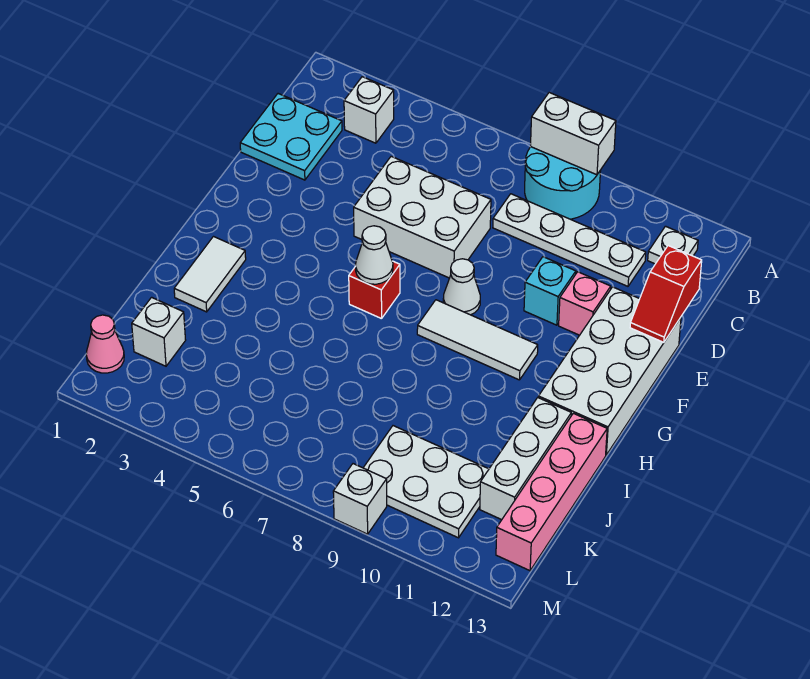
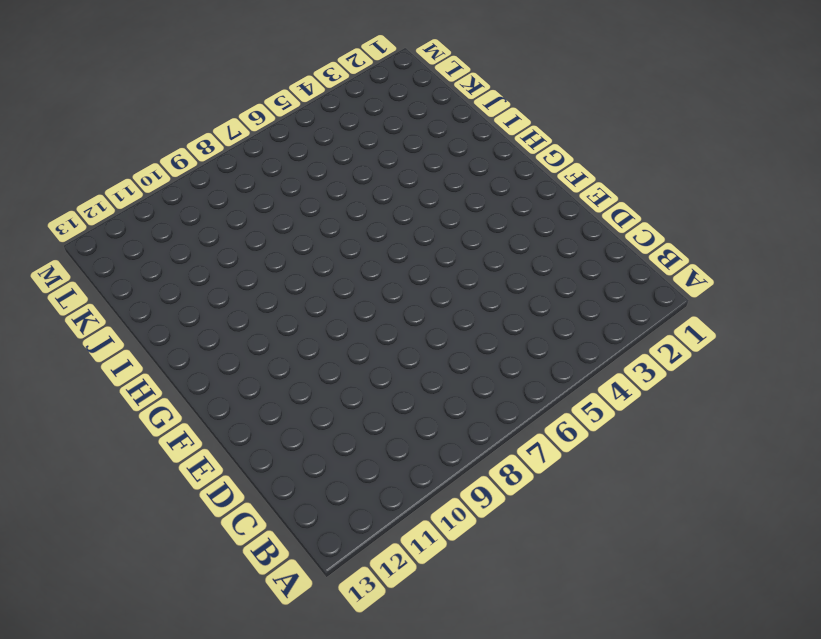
none -> cyan round brick A8:B9 level 1
none -> white brick B3 level 1
none -> white plate B12 level 1

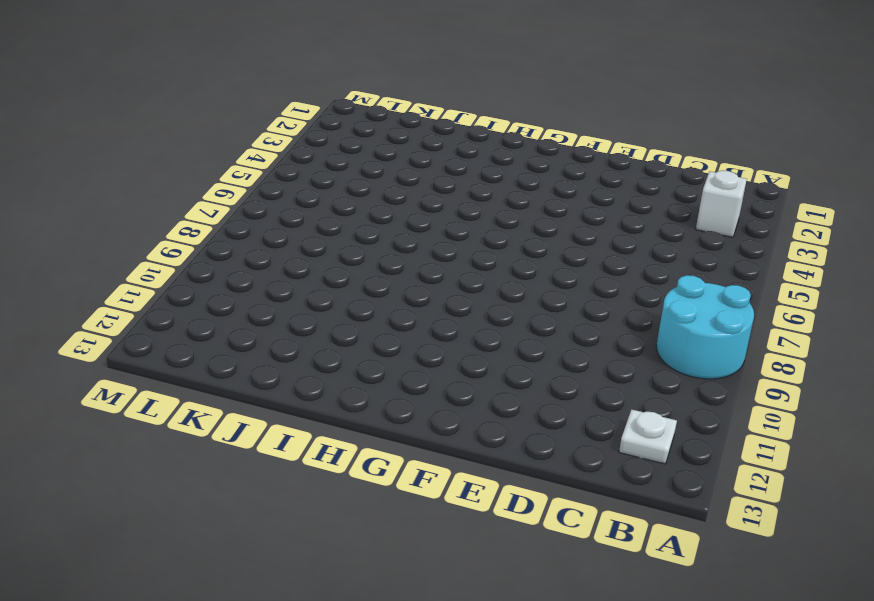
none -> cyan plate C1:D2 level 1
none -> white plate C8:C11 level 1
none -> white brick D5:E7 level 1

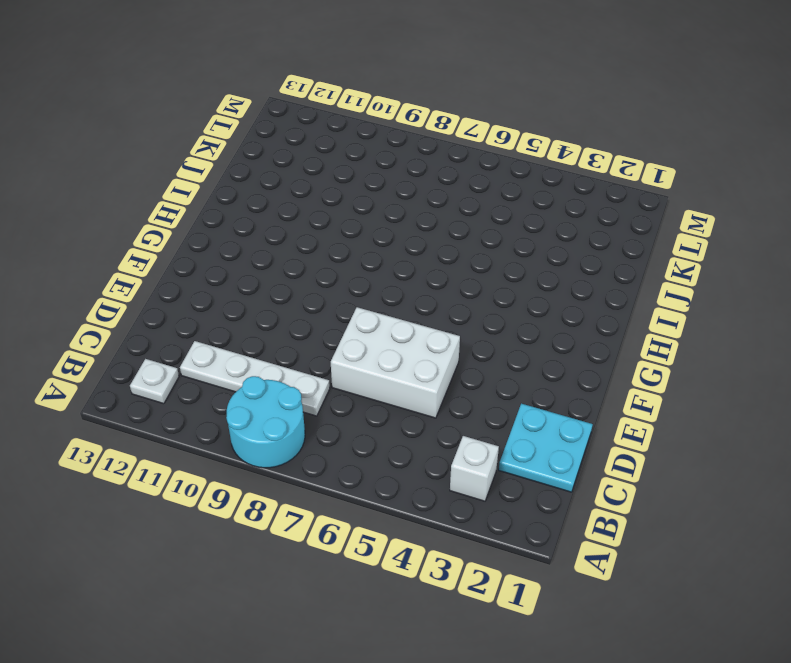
none -> cyan brick E10 level 1
none -> pink brick E11 level 1
none -> white brick E12:H13 level 1

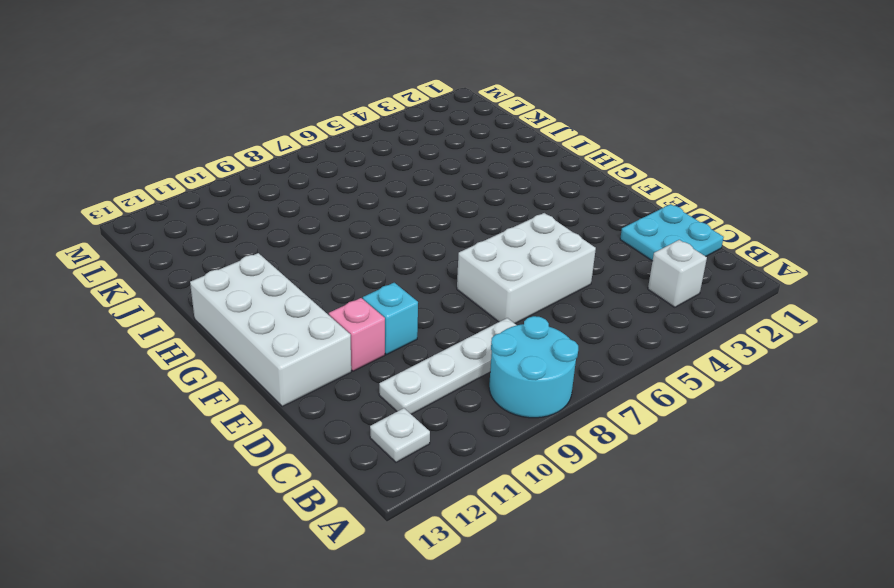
none -> white cone F8 level 1
none -> red brick G6 level 1
none -> white tile G8:G10 level 1

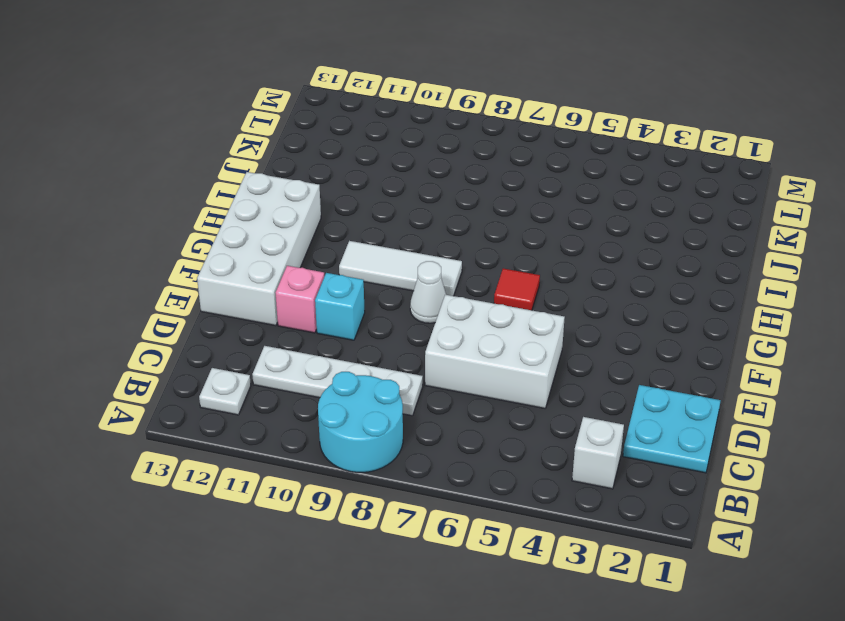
red tile G6 level 1 -> red brick G6 level 1
none -> white tile H2:I2 level 1
none -> white brick I12:K12 level 1
none -> pink brick I13:L13 level 1

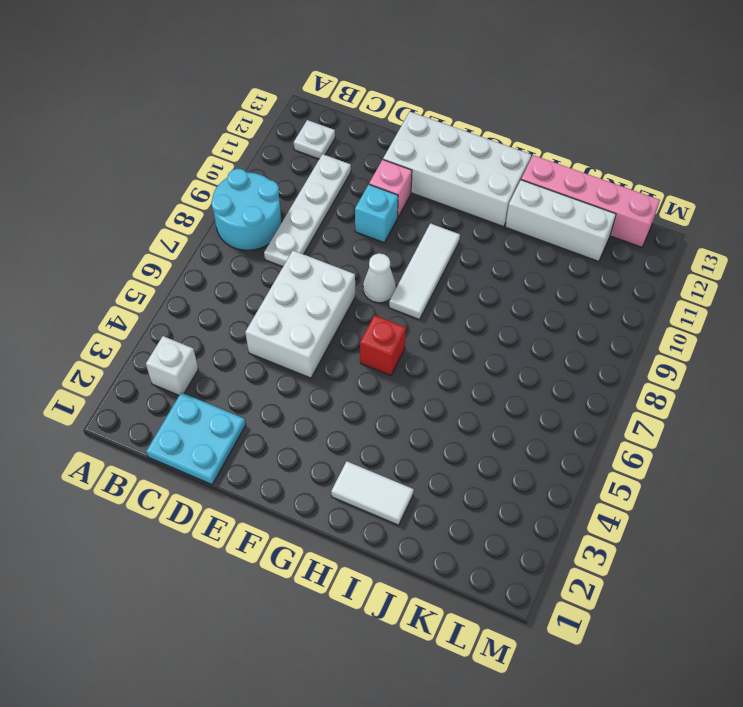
none -> white brick K2 level 1
none -> white plate K9:L11 level 1
none -> pink cone L1 level 1

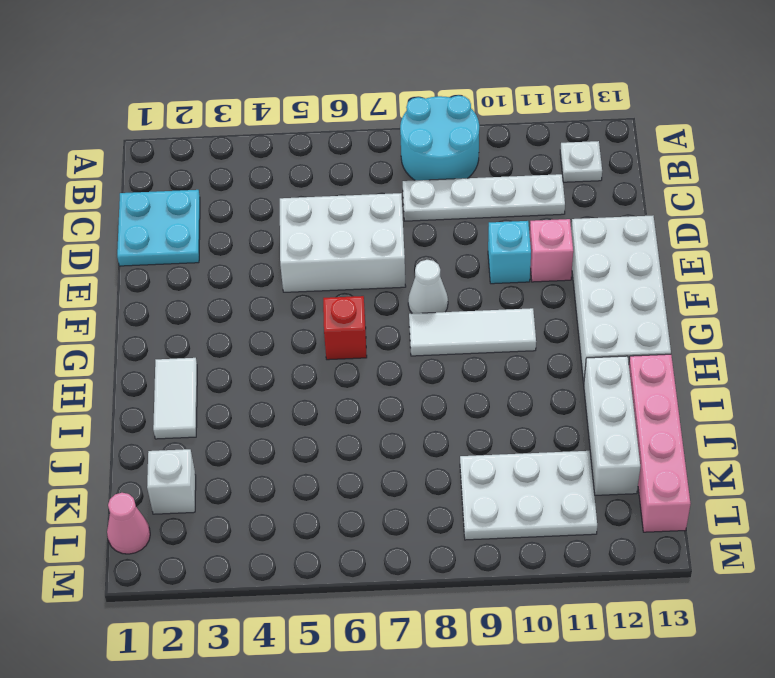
none -> white brick B3 level 1
none -> white brick M9 level 1
none -> white brick A8:A9 level 2

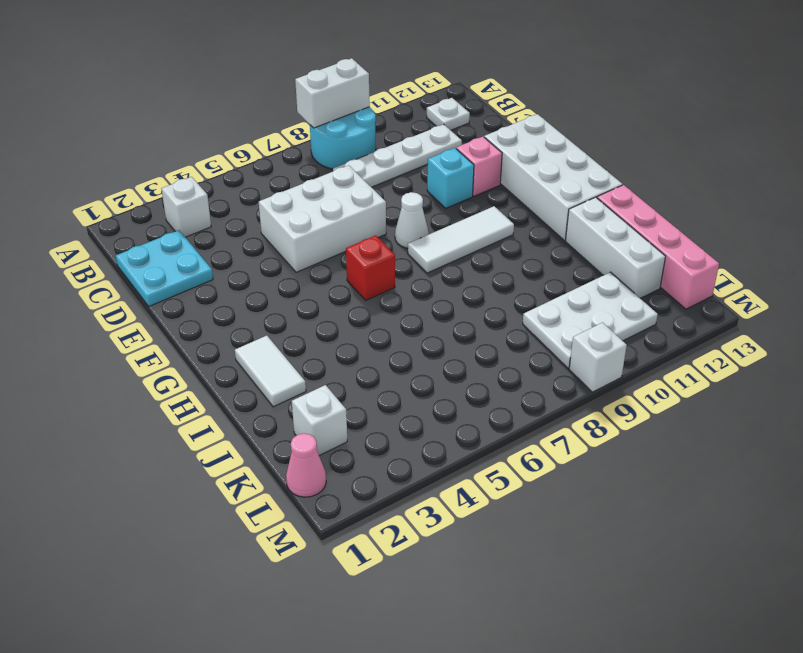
none -> red slope D13:E13 level 2 top D
none -> white cone G6 level 2

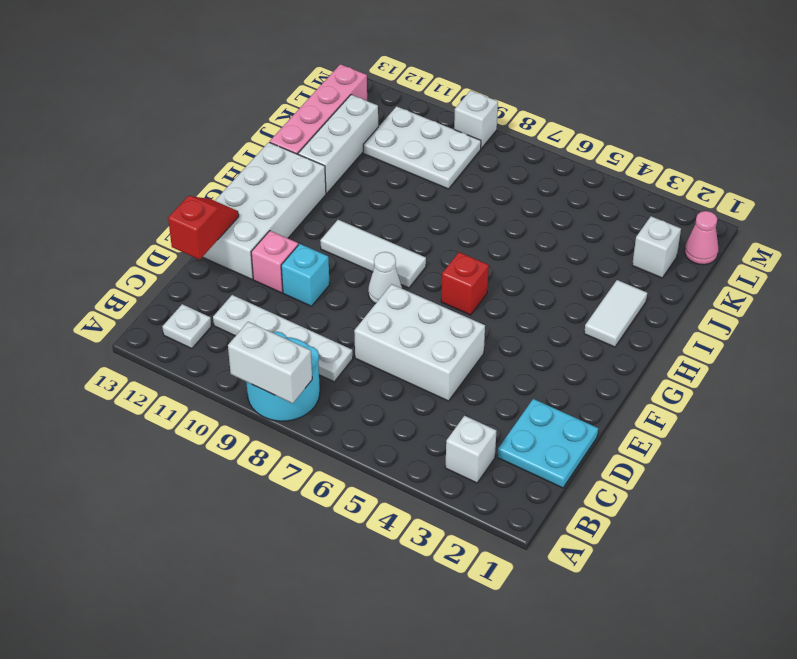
none -> white cone G6 level 2

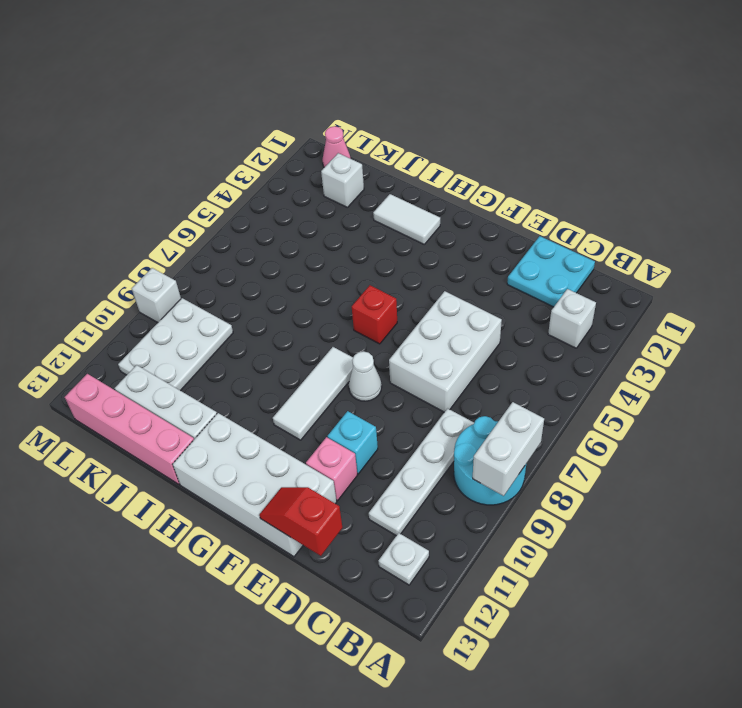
none -> white cone G6 level 2

